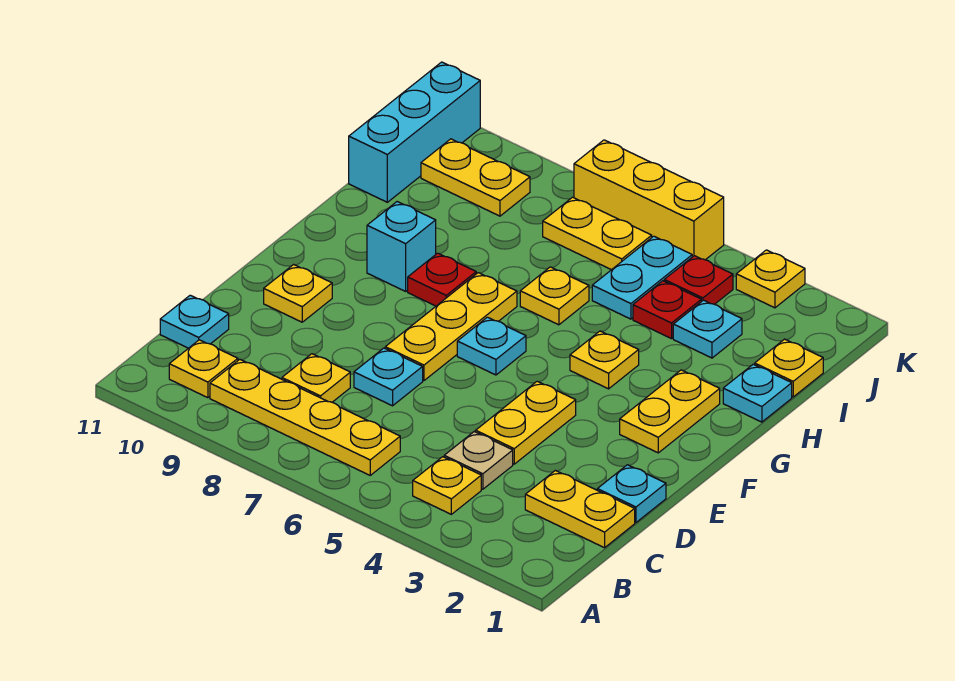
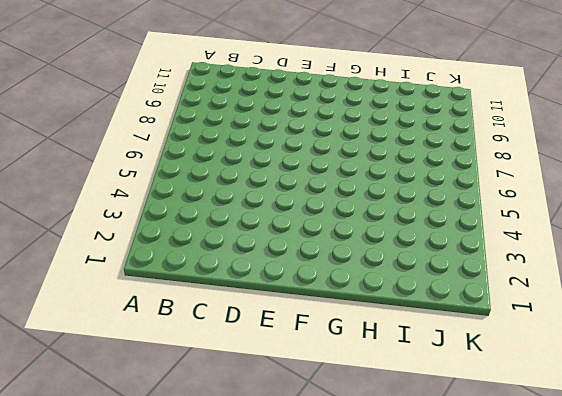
none -> yellow plate B4 level 1
none -> yellow plate B6:B9 level 1
none -> yellow plate B10 level 1

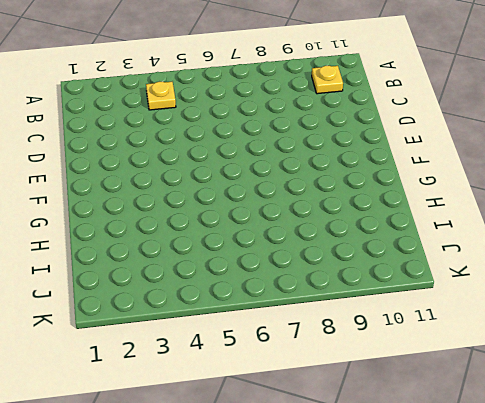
none -> yellow plate B6:B9 level 1
none -> yellow plate C1:C2 level 1
none -> tan plate C4 level 1

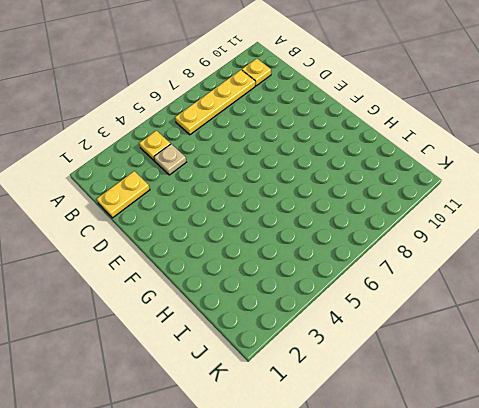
none -> yellow plate C8 level 1
none -> cyan plate C11 level 1
none -> cyan plate D1 level 1

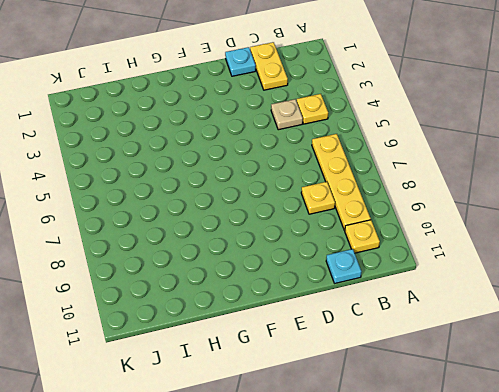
none -> yellow plate D4:E4 level 1
none -> cyan plate D7 level 1
none -> yellow plate E7:G7 level 1

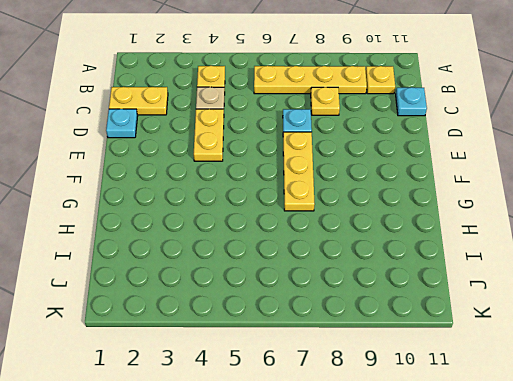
none -> yellow plate E10 level 1
none -> yellow plate F2:G2 level 1
none -> cyan plate F6 level 1

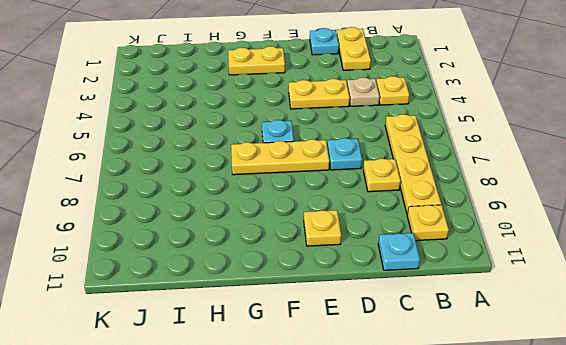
none -> yellow plate G4 level 1
none -> red plate G8 level 1
none -> cyan brick G9 level 1

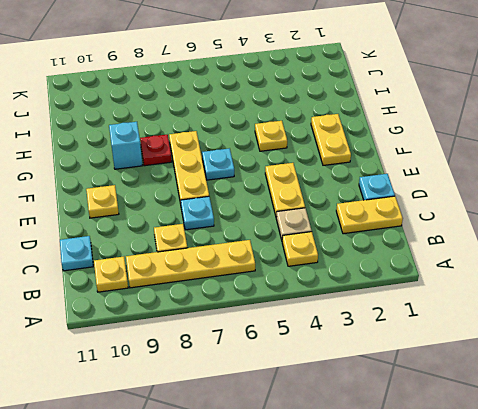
none -> cyan plate H1 level 1
none -> yellow plate H6 level 1
none -> yellow plate I1 level 1

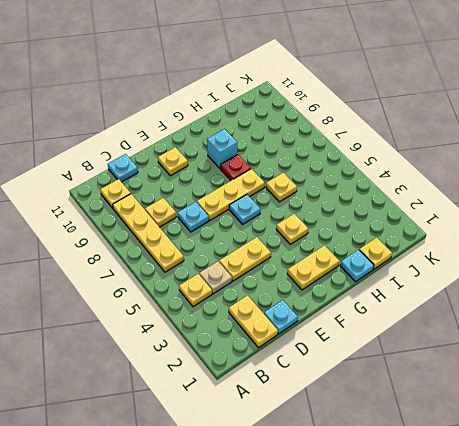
none -> cyan plate I3 level 1
none -> red plate I4 level 1
none -> cyan plate I5:J5 level 1

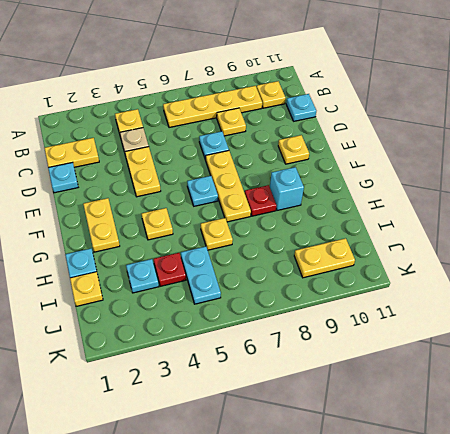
none -> cyan brick I11:K11 level 1
none -> red plate J4 level 1
none -> yellow plate J6:J7 level 1

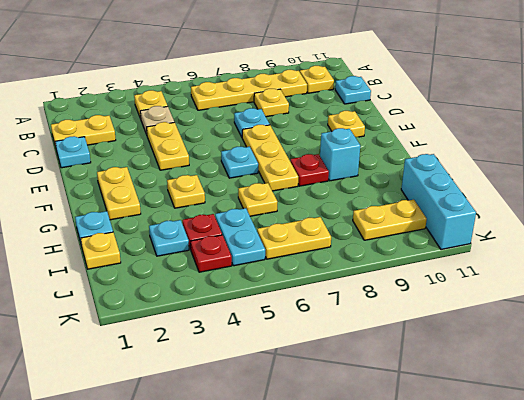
none -> yellow plate K3 level 1
none -> yellow brick K5:K7 level 1

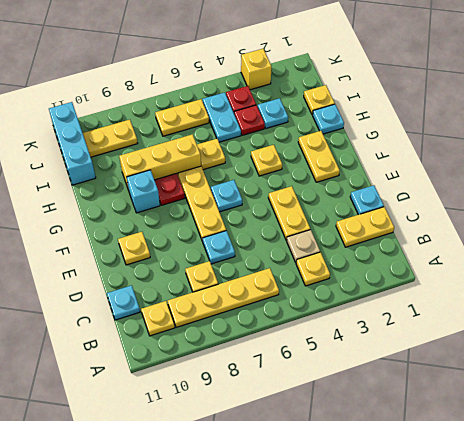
yellow brick H7:H9 level 1 -> yellow brick K5:K7 level 1
yellow brick K3 level 1 -> yellow plate K3 level 1

